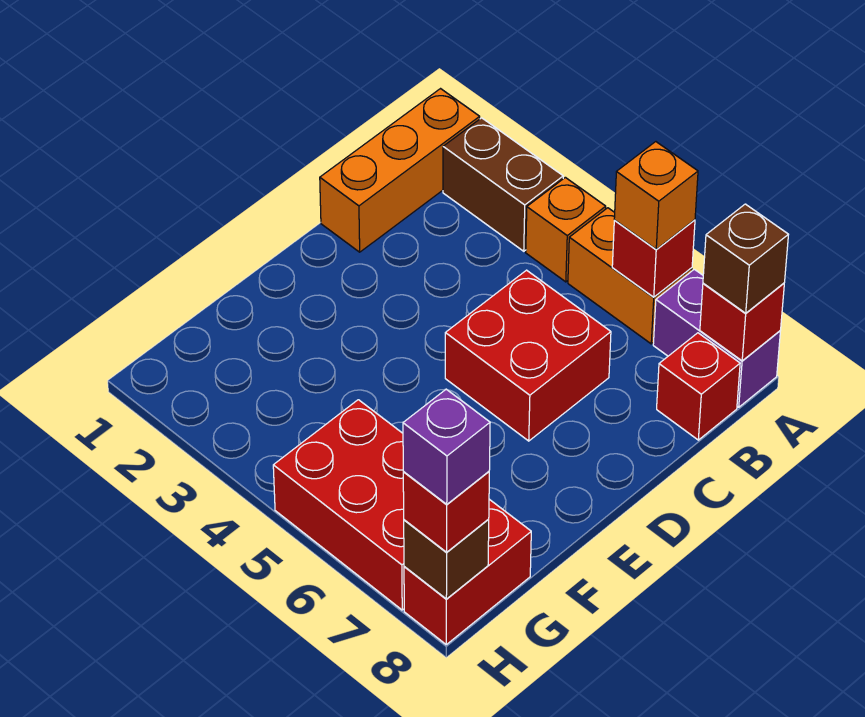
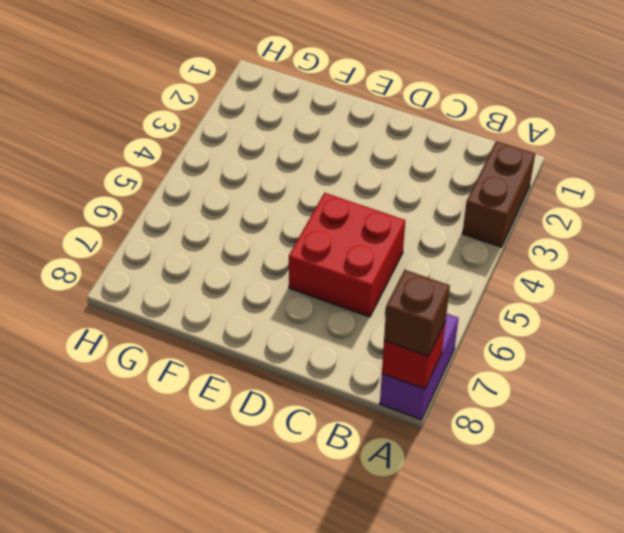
none -> orange brick A1:C1 level 1
none -> orange brick A4 level 1
none -> orange brick A5:A6 level 1

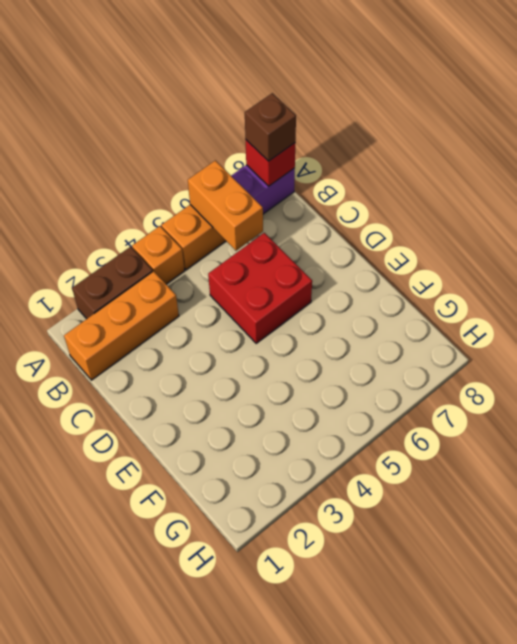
orange brick A6:B6 level 2 -> red brick A6 level 2
orange brick B1:B3 level 1 -> orange brick A1:C1 level 1
none -> red brick B8 level 1
none -> red brick G5:H7 level 1
none -> red brick G8:H8 level 1

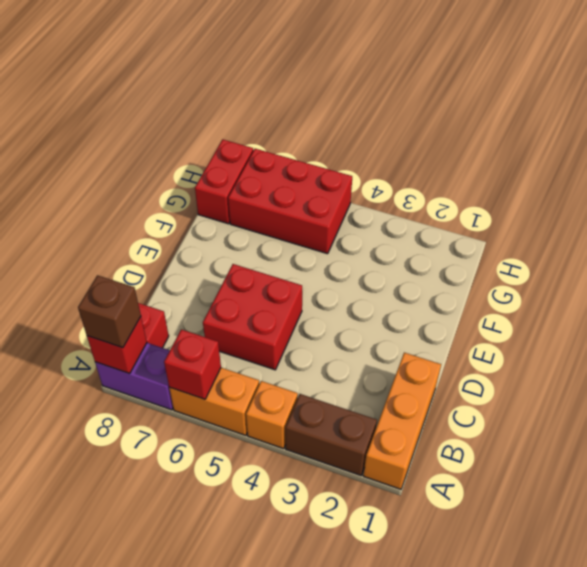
none -> brown brick H8 level 2
none -> orange brick A6 level 3
none -> red brick H8 level 3

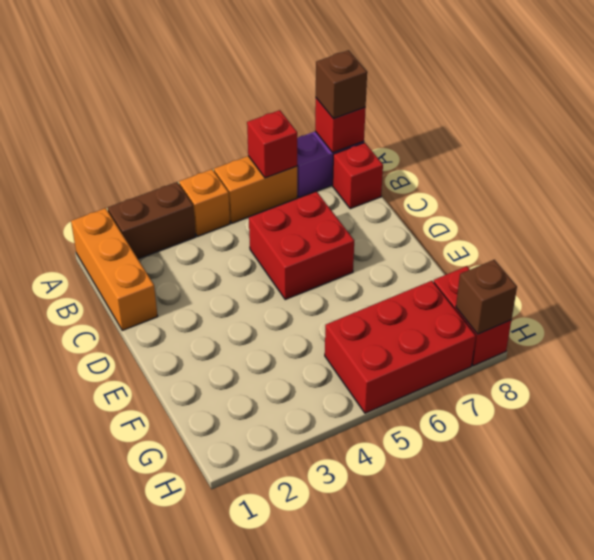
none -> orange brick A6 level 3
none -> red brick H8 level 3
none -> purple brick H8 level 4

